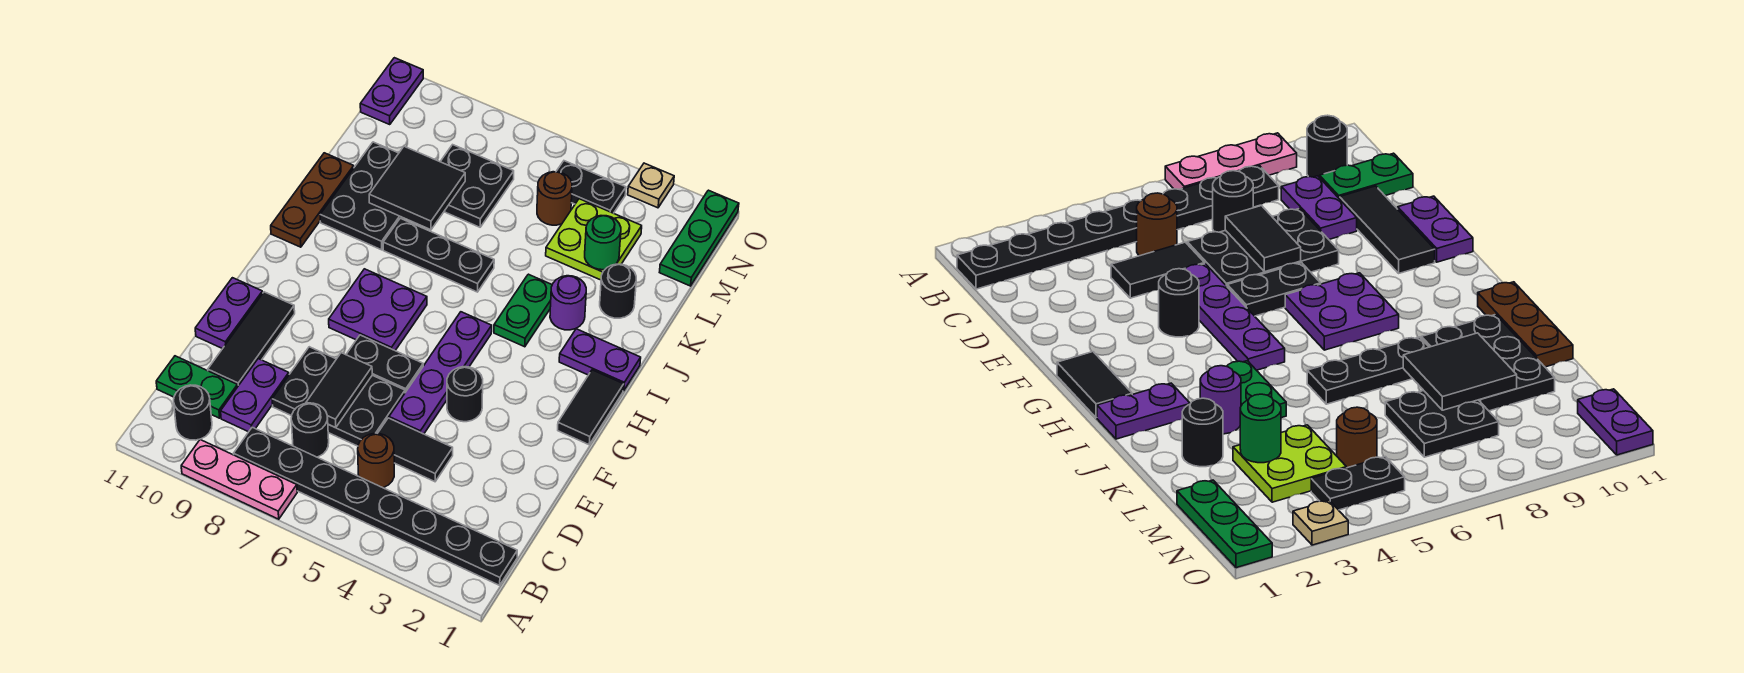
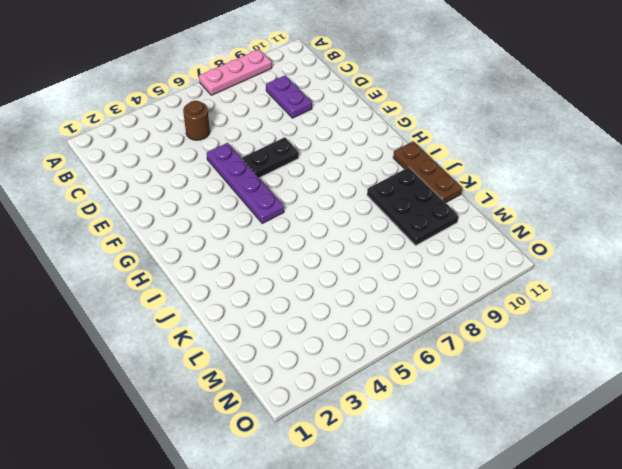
none -> black plate B1:B8 level 1
none -> black round brick B10 level 1
none -> black round brick C7 level 1
none -> green plate C10:C11 level 1

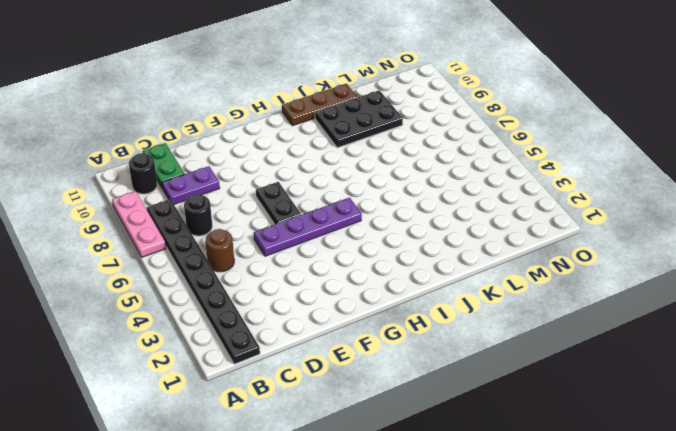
none -> black tile D4:D5 level 1
none -> black plate D6:E8 level 1
none -> black tile D10:F10 level 1
none -> purple plate E11:F11 level 1

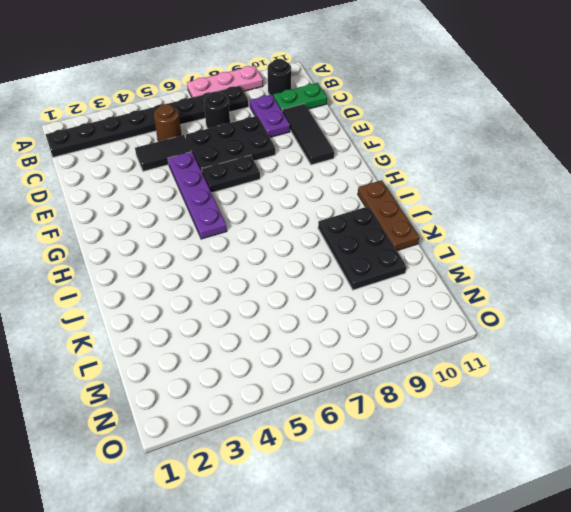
none -> purple plate E11:F11 level 1
none -> black round brick F4 level 1
none -> black tile G1:H1 level 1
none -> purple plate G7:H8 level 1

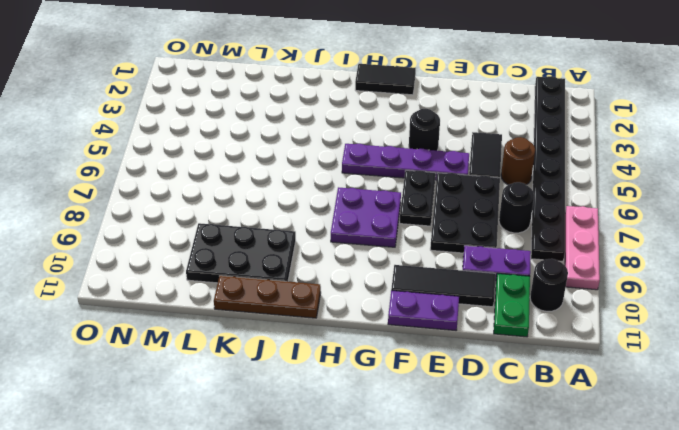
none -> purple plate I1:I2 level 1
none -> green plate I4:J4 level 1
none -> purple round brick J3 level 1
none -> black plate J6:J8 level 1

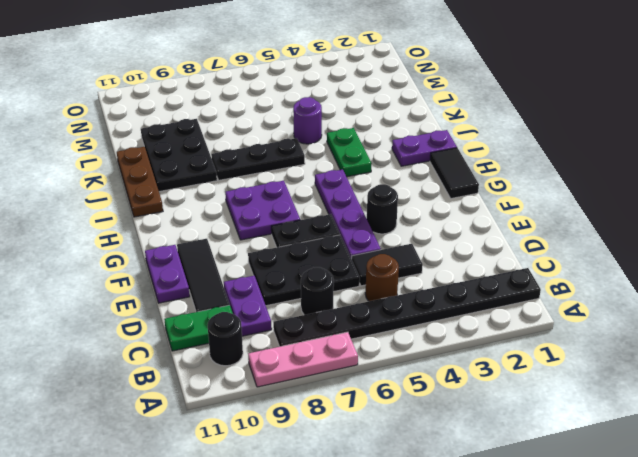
purple round brick K5 level 1 -> purple round brick J3 level 1
none -> black round brick K2 level 1
none -> lime plate L3:M4 level 1
none -> black plate L7:M8 level 1
none -> green plate M1:O1 level 1

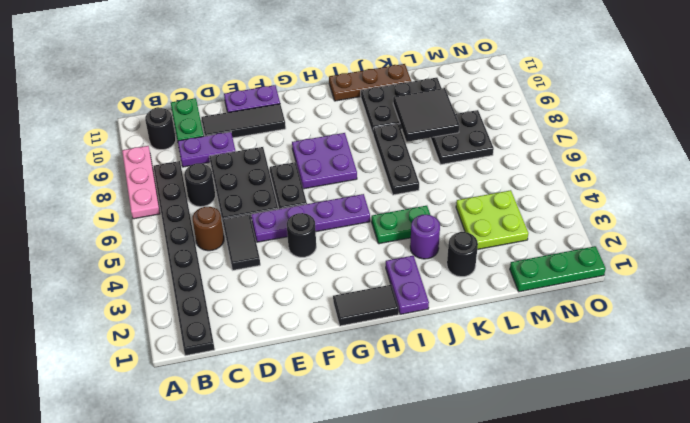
none -> brown round brick M5 level 1
none -> black plate N4:N5 level 1
none -> purple plate N11:O11 level 1
none -> tan plate O3 level 1

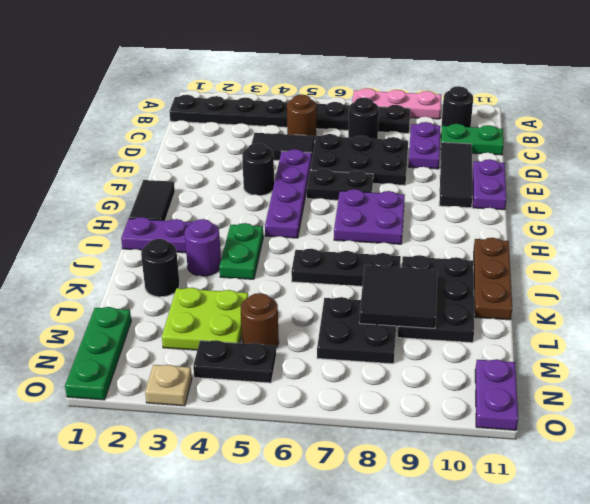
none -> black tile D7:E7 level 2
none -> green round brick L3 level 2

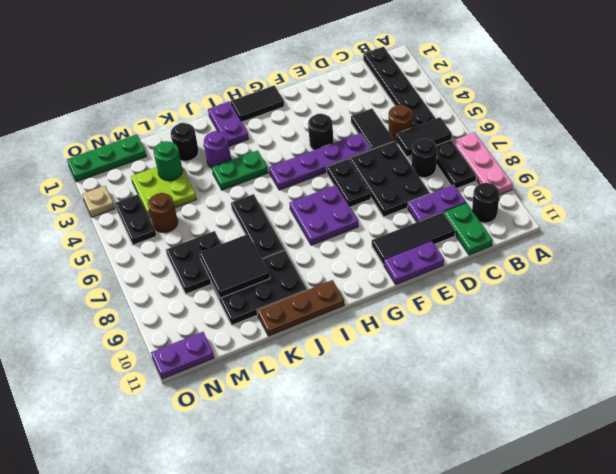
black tile B6:C6 level 2 -> black tile D7:E7 level 2

